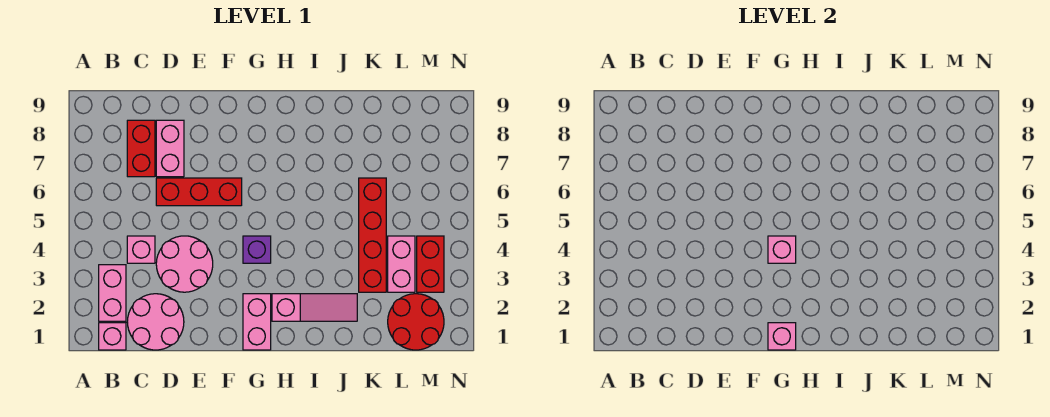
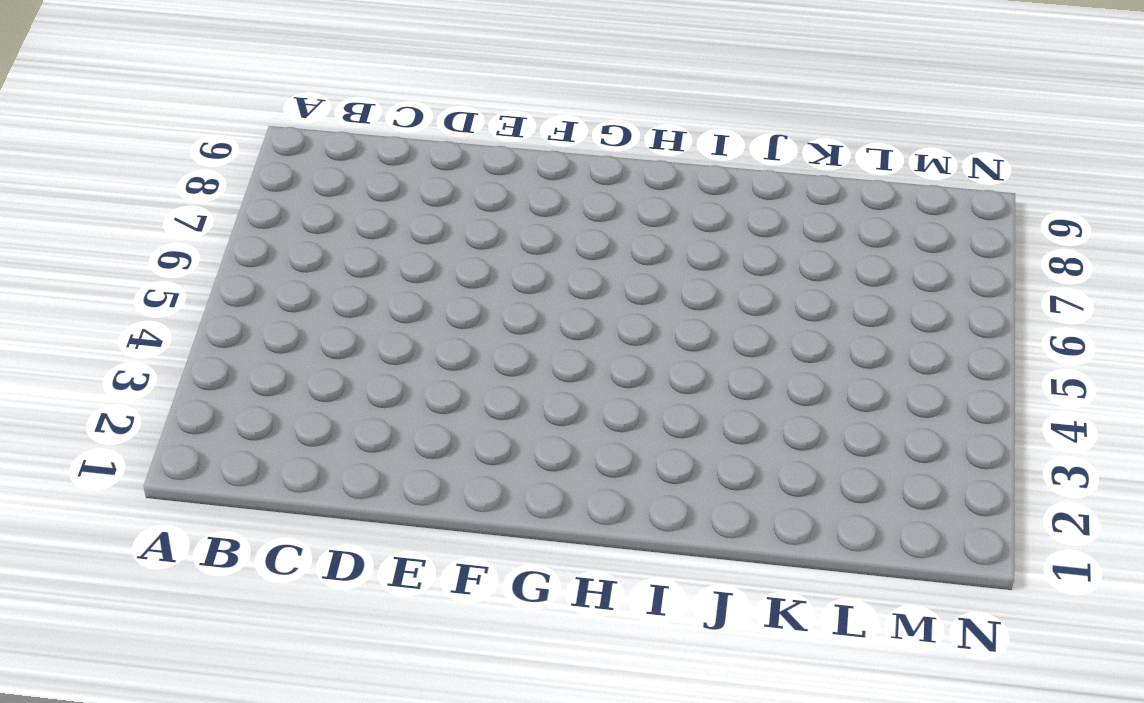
none -> pink brick B1 level 1
none -> pink brick B2:B3 level 1
none -> pink round brick C1:D2 level 1

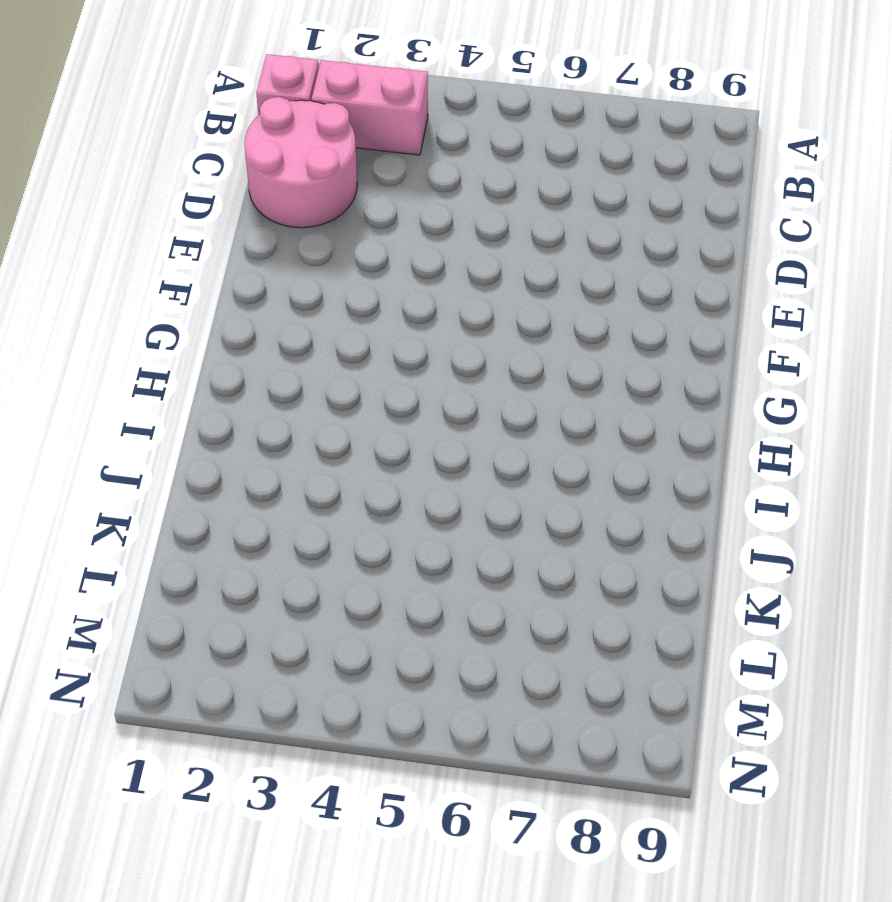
none -> pink brick C4 level 1
none -> red brick C7:C8 level 1
none -> pink round brick D3:E4 level 1

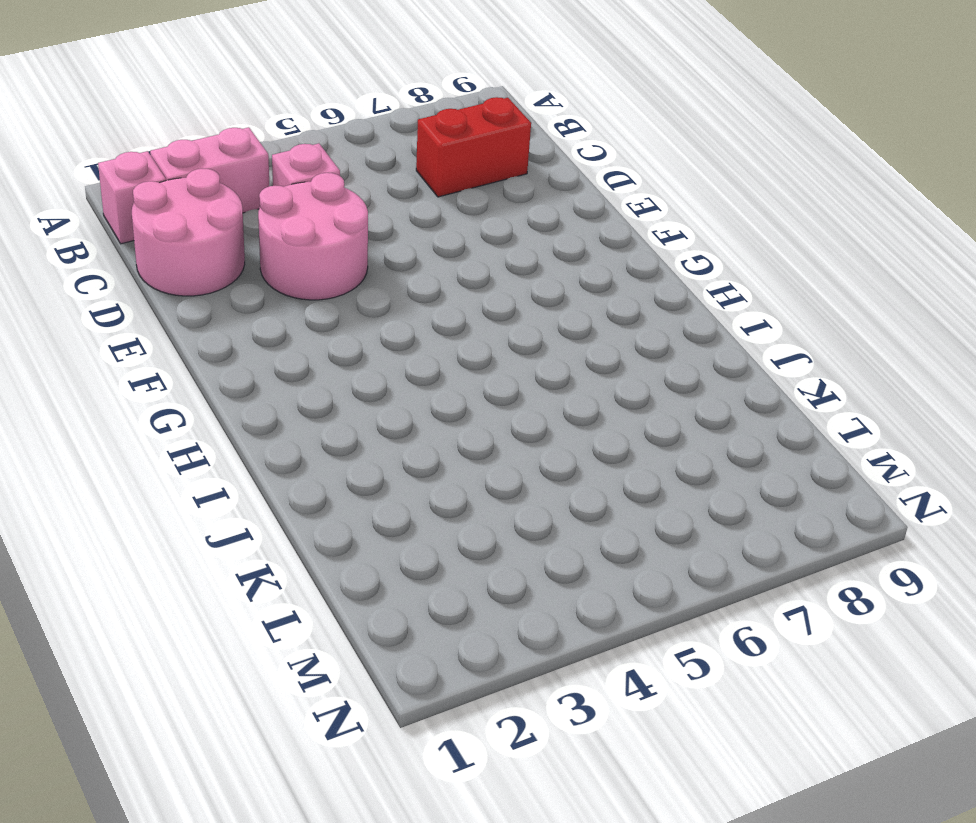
none -> red brick D6:F6 level 1
none -> pink brick D7:D8 level 1
none -> pink brick G1:G2 level 1

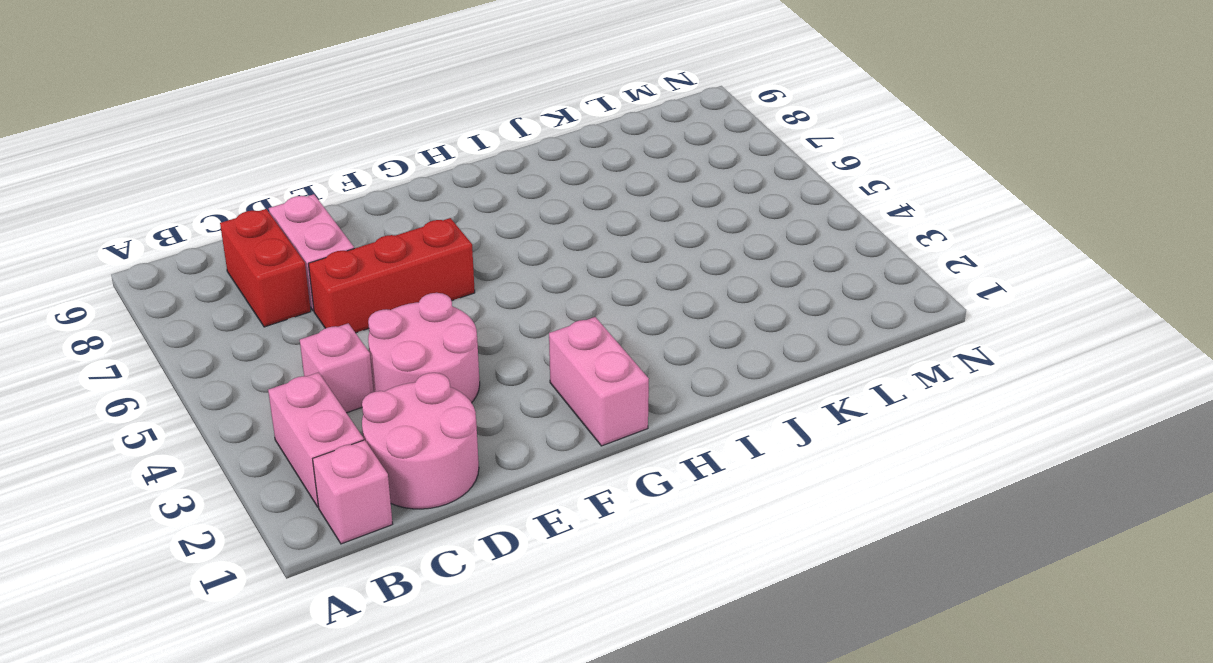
none -> purple brick G4 level 1
none -> pink slope H2:J2 level 1 top H
none -> red brick K3:K6 level 1

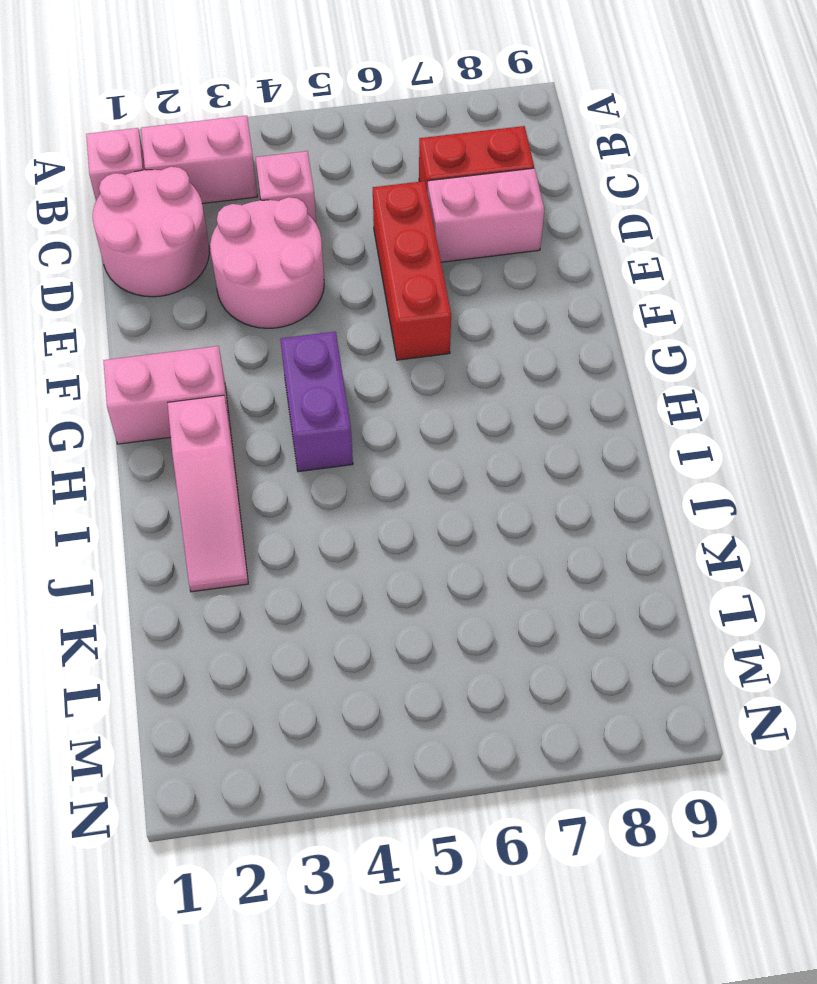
purple brick G4:H4 level 1 -> purple brick G4 level 1
none -> red brick K3:K6 level 1
none -> red round brick L1:M2 level 1
none -> pink brick L3:L4 level 1

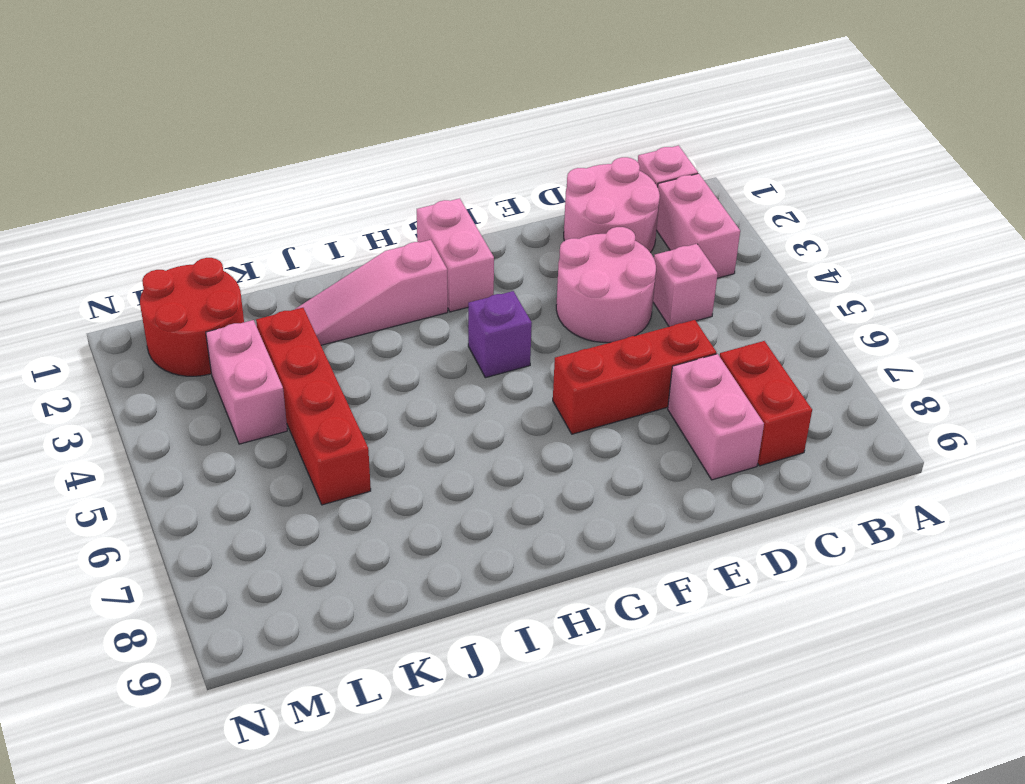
none -> red brick M3:M4 level 1
none -> pink brick G1 level 2
none -> pink brick G4 level 2

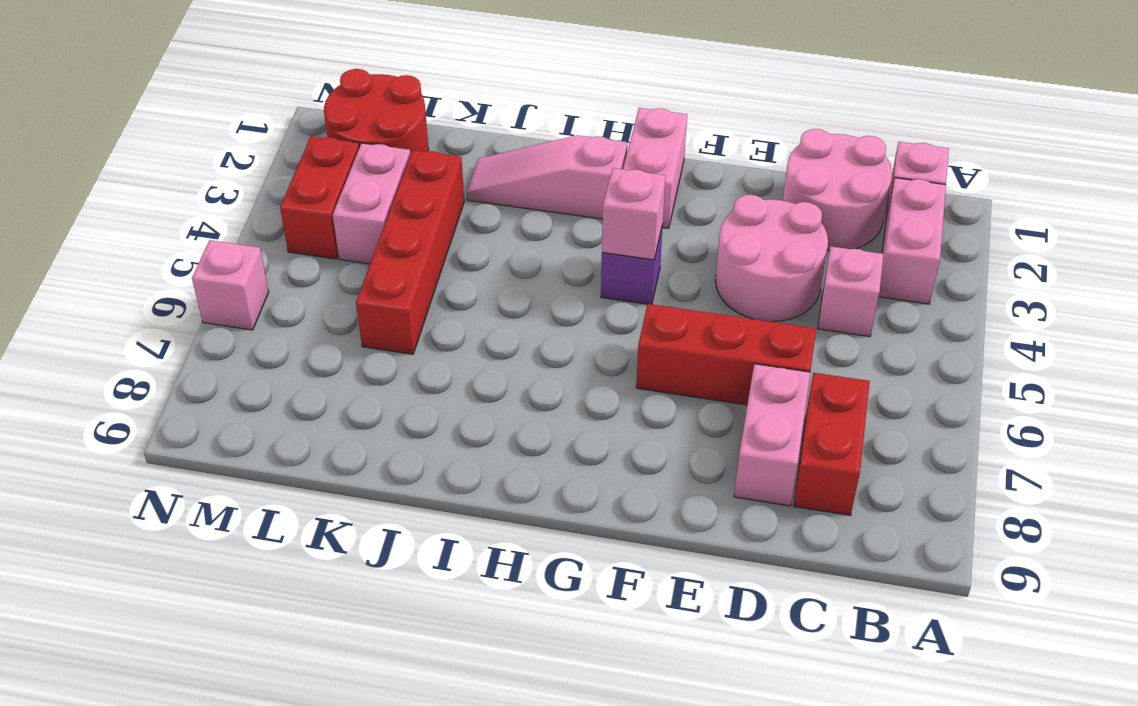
pink brick N6 level 1 -> pink brick G1 level 2

